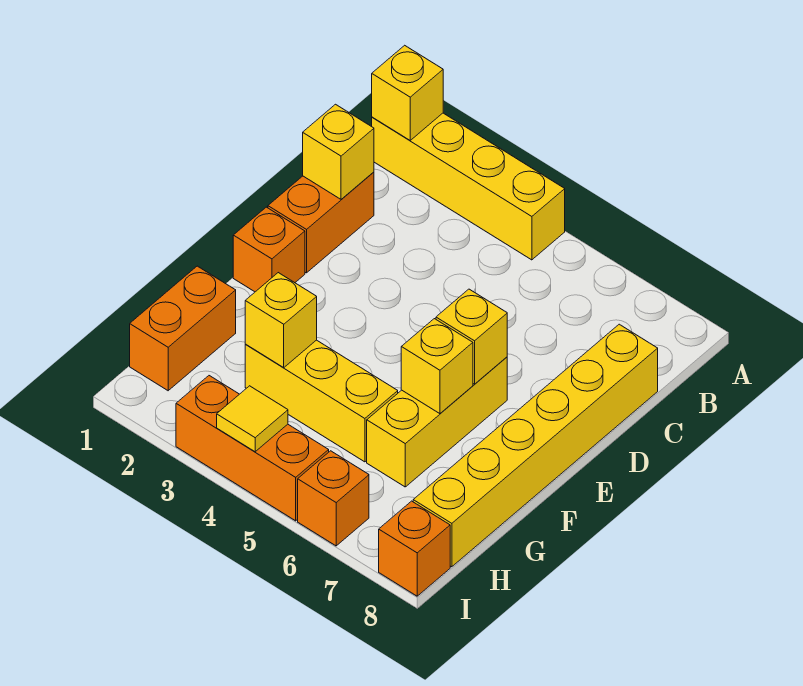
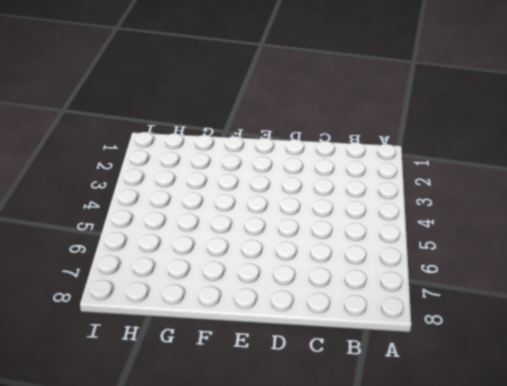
none -> yellow brick A1:A4 level 1
none -> orange brick C1:D1 level 1
none -> yellow brick C8:H8 level 1

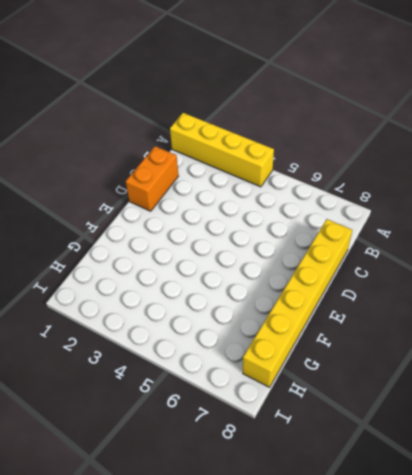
none -> orange brick E1 level 1
none -> yellow brick E6:G6 level 1
none -> orange brick G1:H1 level 1

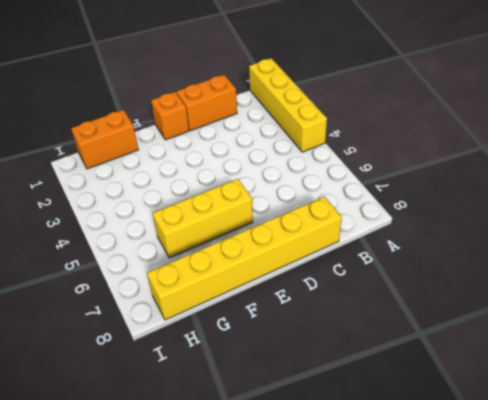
none -> yellow brick G3:G5 level 1
none -> orange brick I3:I5 level 1
none -> orange brick I6 level 1

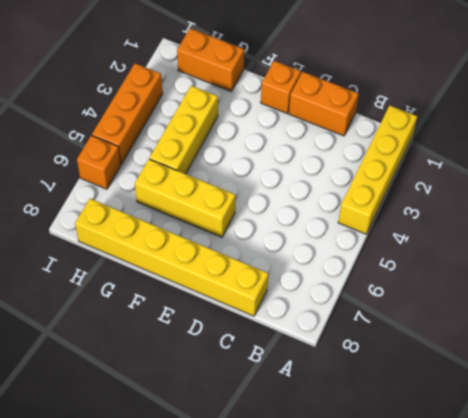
none -> orange brick I8 level 1
none -> yellow brick A1 level 2
none -> yellow brick C1 level 2

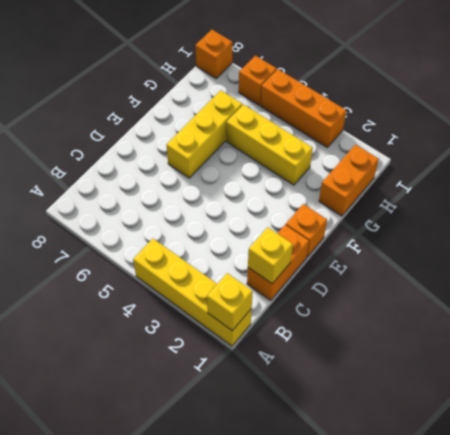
none -> yellow brick C8:H8 level 1
none -> yellow brick E6 level 2
none -> yellow brick F6 level 2

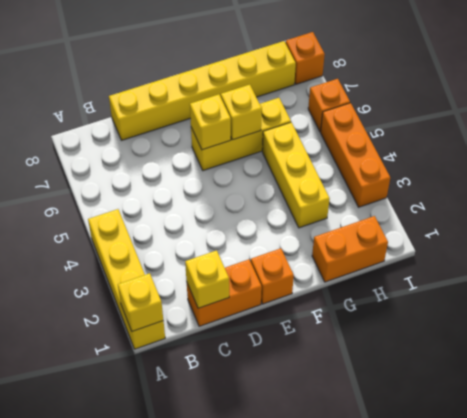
none -> yellow brick G3 level 2
none -> yellow tile I4 level 2

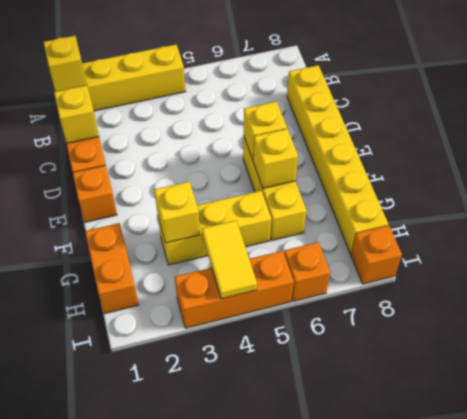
yellow tile H4:I4 level 2 -> yellow tile I4 level 2

